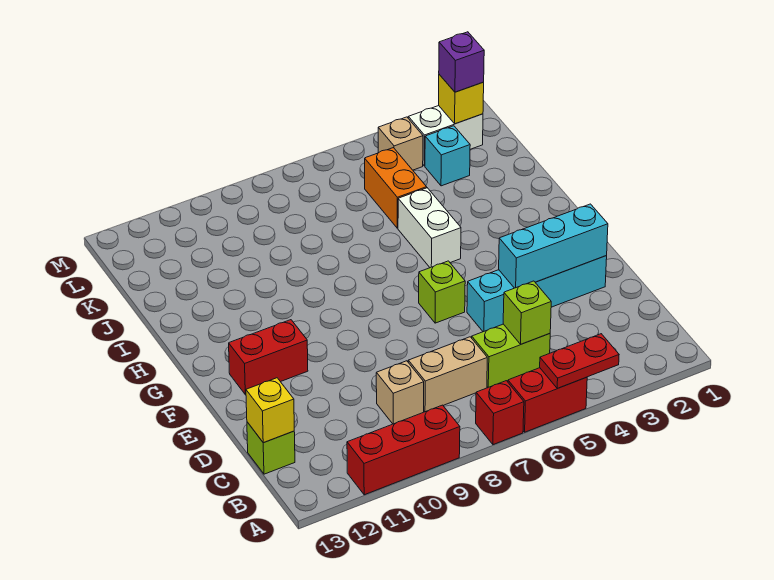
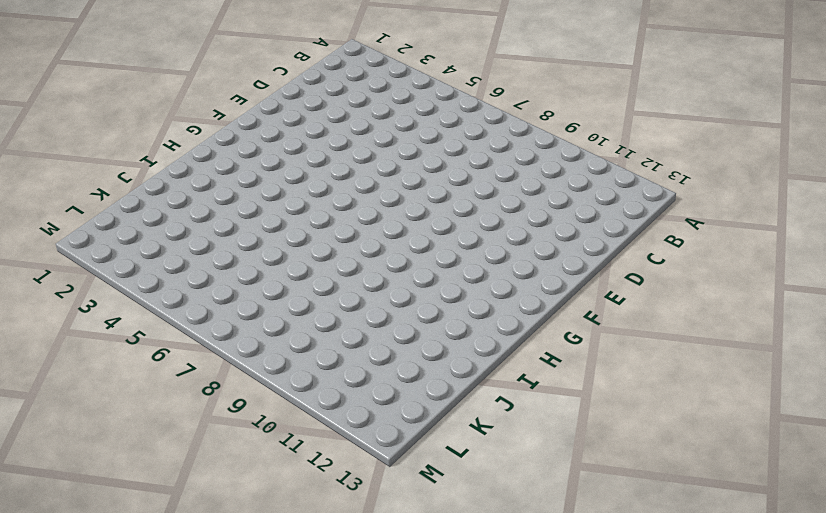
none -> red brick A5:A6 level 1
none -> red brick A7 level 1
none -> red brick A9:A11 level 1

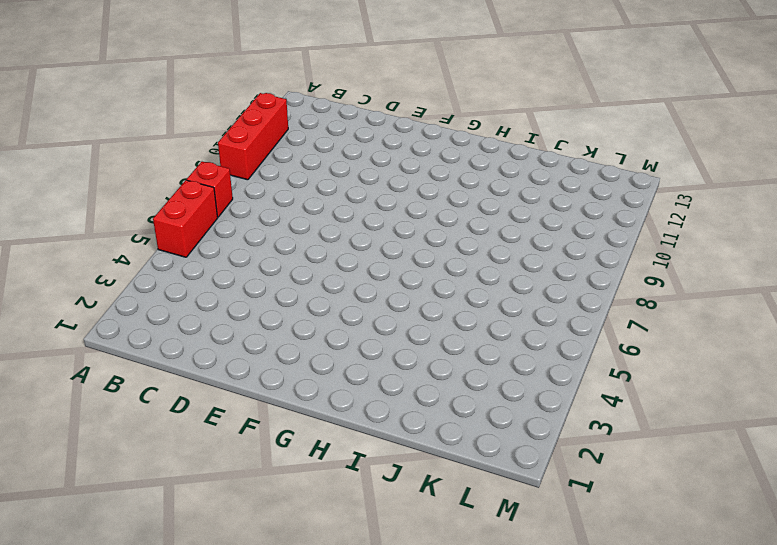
none -> lime brick C5:C6 level 1
none -> tan brick C7:C8 level 1
none -> tan brick C9 level 1

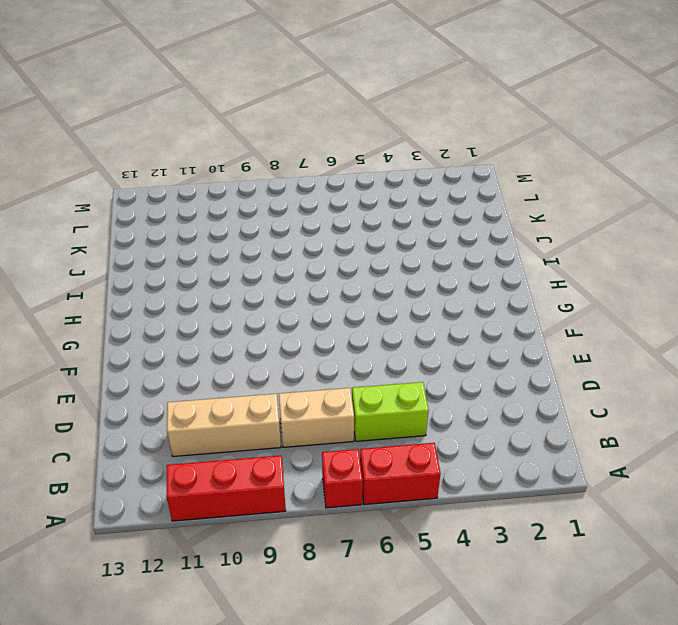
tan brick C9:C11 level 1 -> tan brick C9 level 1
none -> lime brick C13 level 1
none -> cyan brick E2:E5 level 1
none -> lime brick F6 level 1

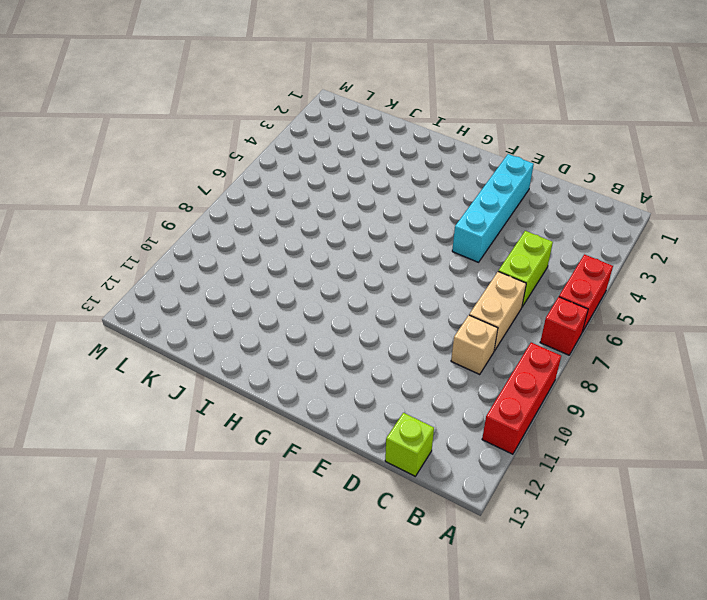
none -> lime brick F6 level 1
none -> red brick F11:F12 level 1
none -> white brick H5:I5 level 1

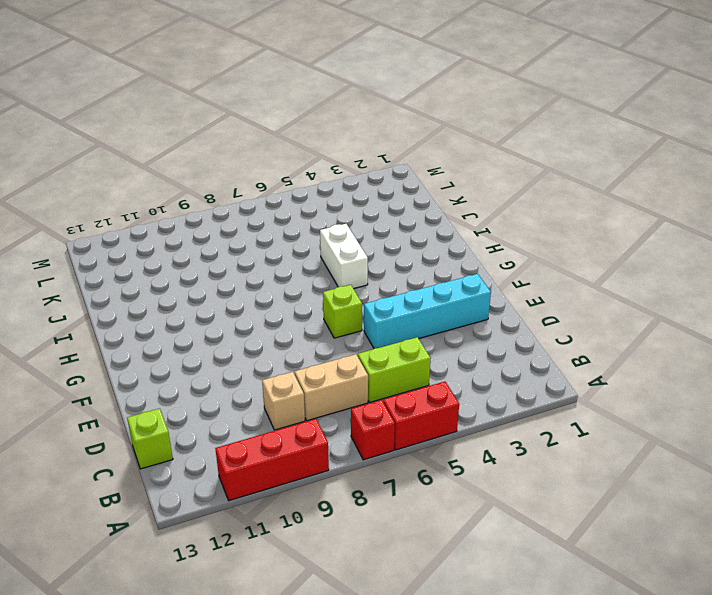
none -> red brick F11:F12 level 1
none -> orange brick J5:K5 level 1
none -> cyan brick K3 level 1

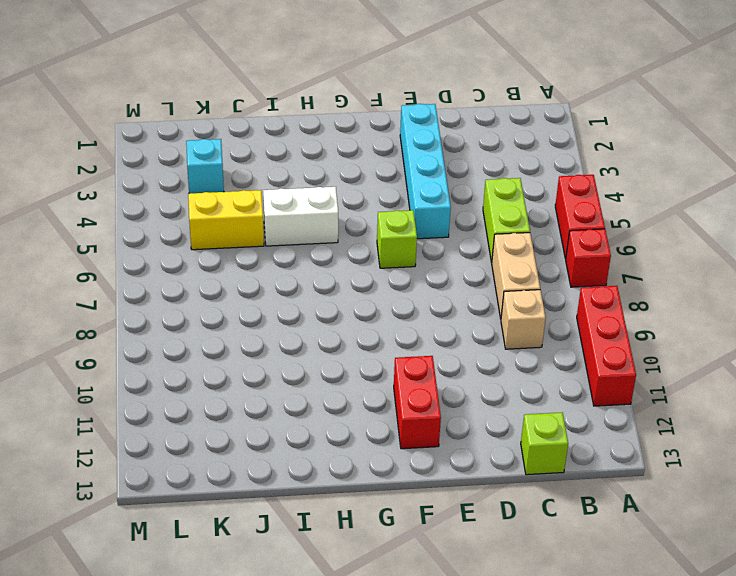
yellow brick J5:K5 level 1 -> orange brick J5:K5 level 1
none -> white brick L2:L3 level 1
none -> tan brick L4 level 1
none -> red plate A4:A5 level 2

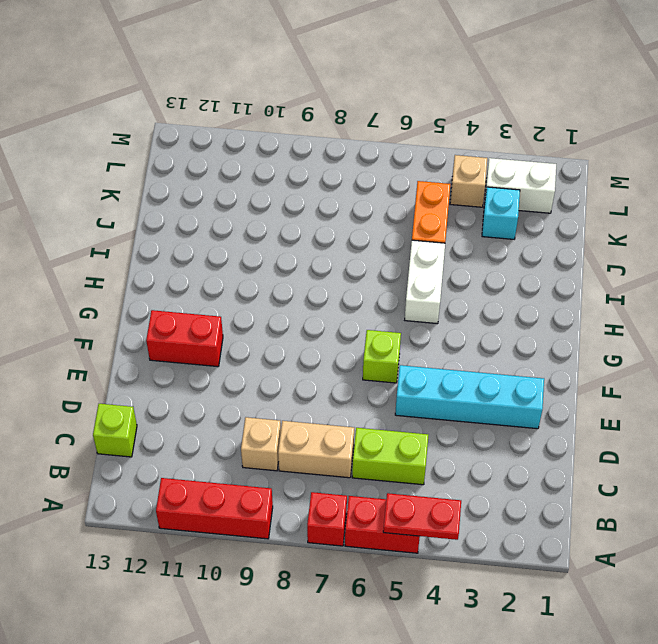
none -> lime brick C5 level 2
none -> yellow brick C13 level 2
none -> cyan brick E2:E4 level 2

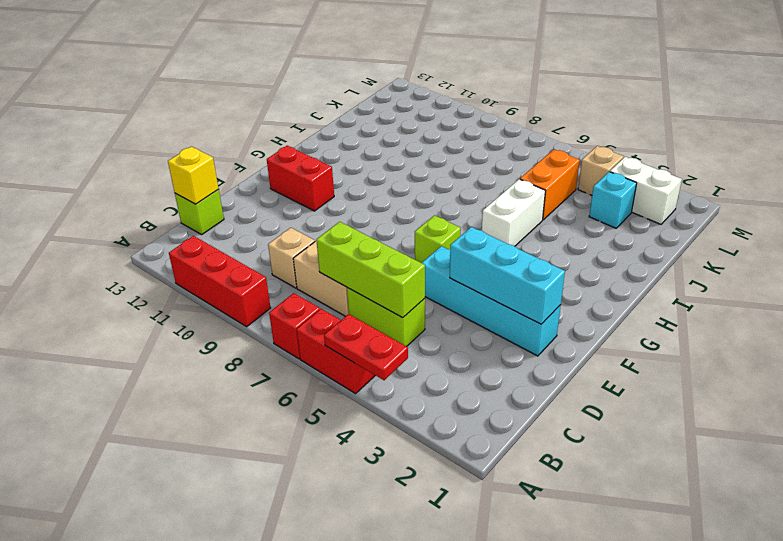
lime brick C5:C7 level 2 -> lime brick C5 level 2
none -> yellow brick L2 level 2
none -> purple brick L2 level 3

